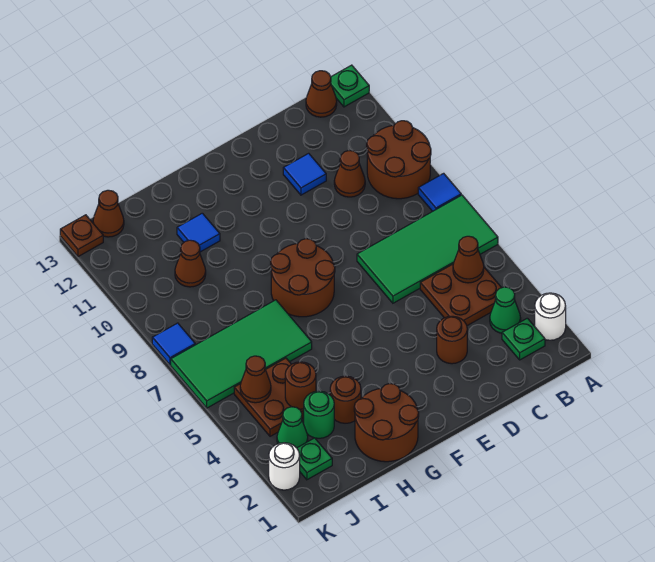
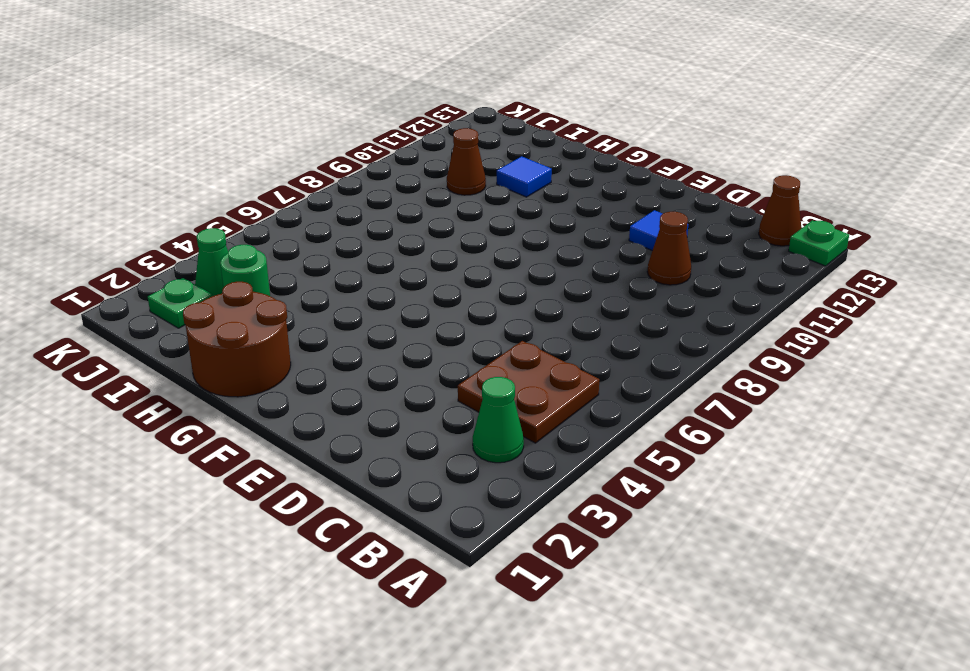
none -> white round brick A2 level 1
none -> green tile A6:D7 level 1
none -> blue tile A8 level 1

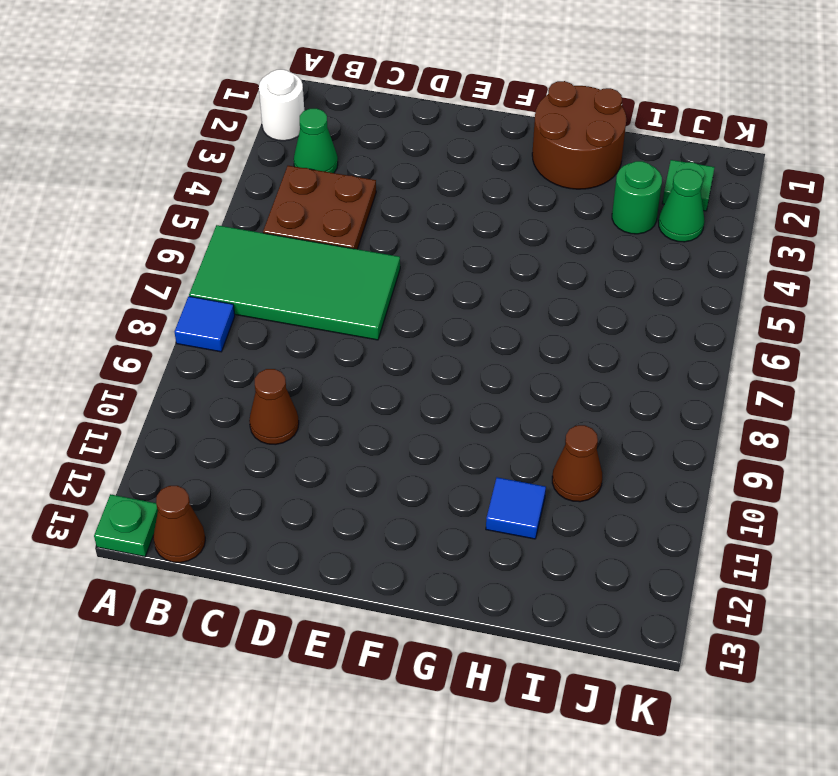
none -> brown round brick A9:B10 level 1
none -> green plate B2 level 1
none -> brown round brick D3 level 1

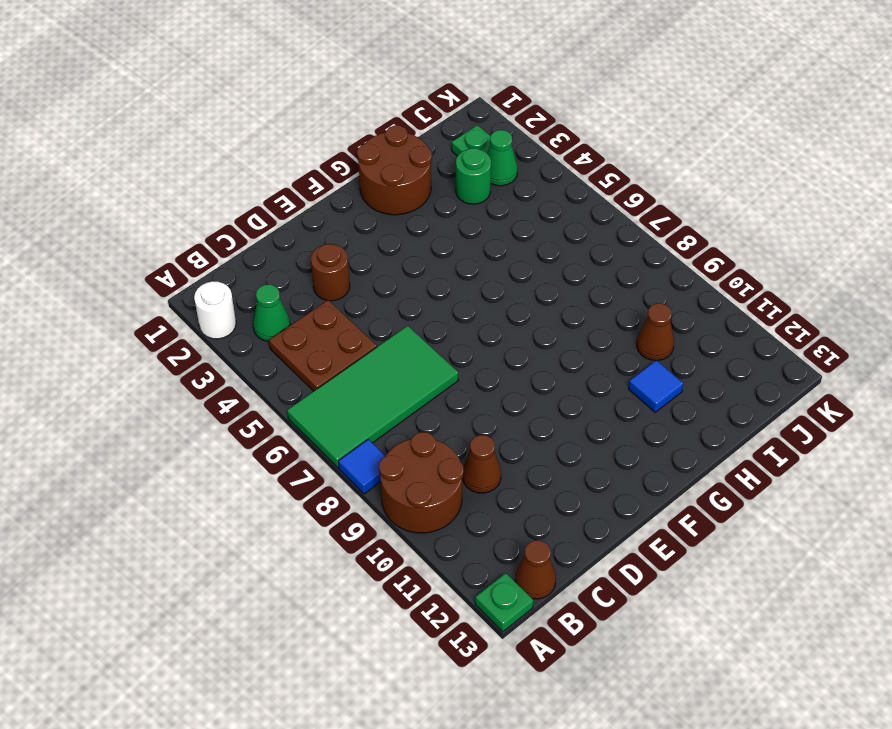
none -> green plate B2 level 1
none -> blue tile D11 level 1
none -> brown round brick F7:G8 level 1

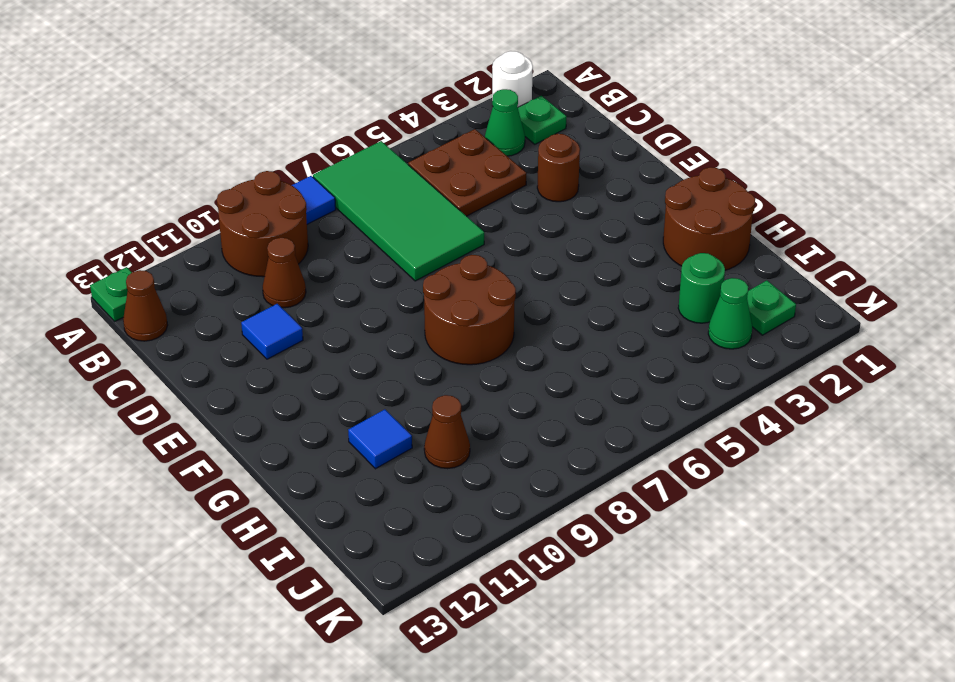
none -> brown round brick H3 level 1
none -> green tile H6:K7 level 1
none -> brown plate I4:J5 level 1

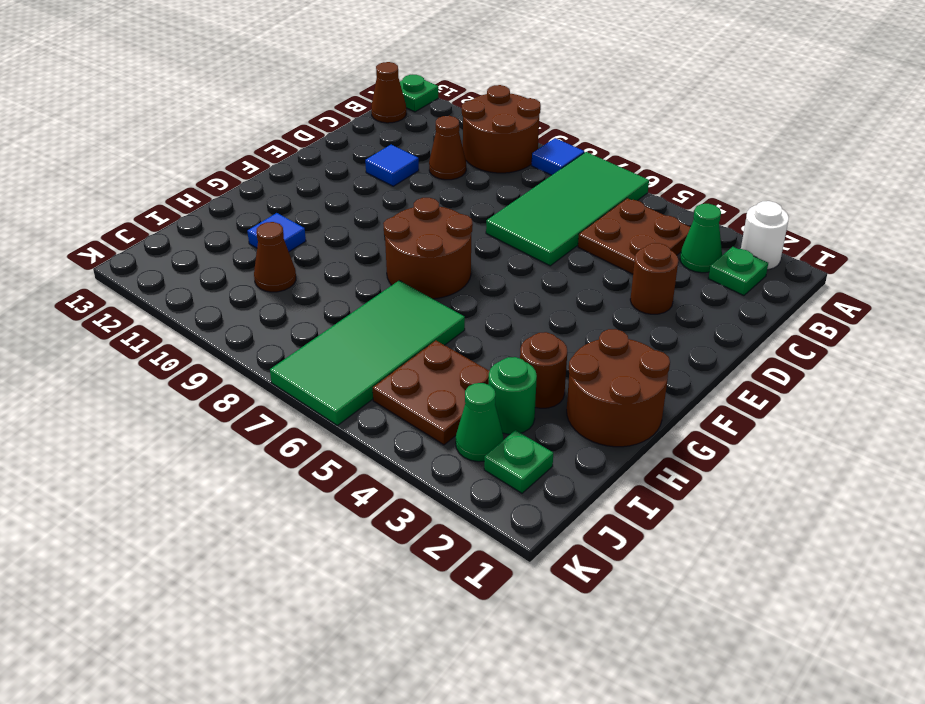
none -> brown cone J13 level 1
none -> white round brick K2 level 1
none -> blue tile K8 level 1

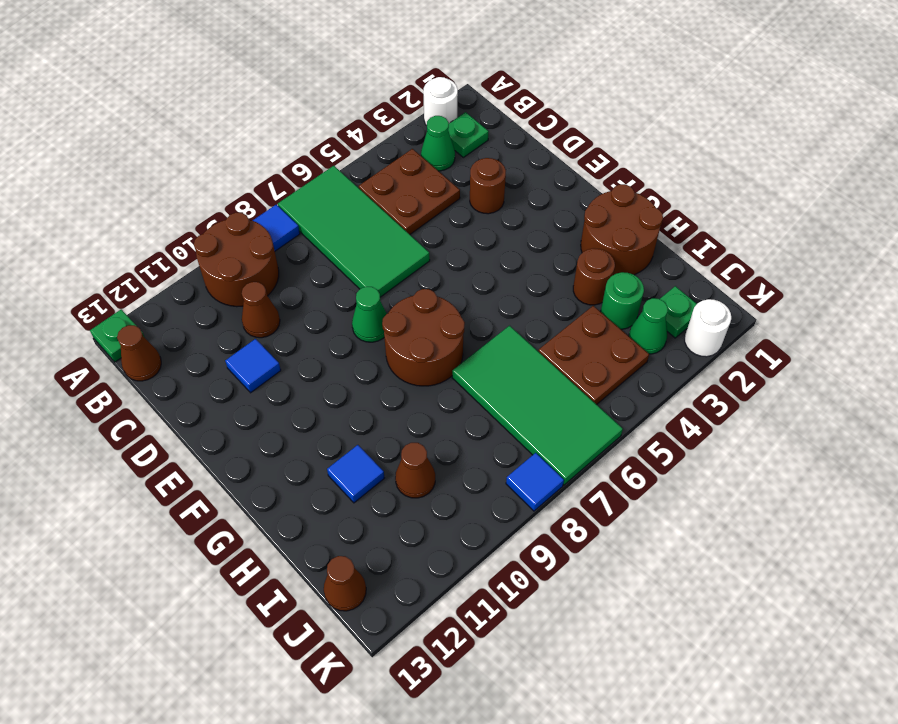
green cone E8 level 1 -> none
none -> brown plate K13 level 1
none -> brown cone B5 level 2
none -> brown round brick I4 level 2

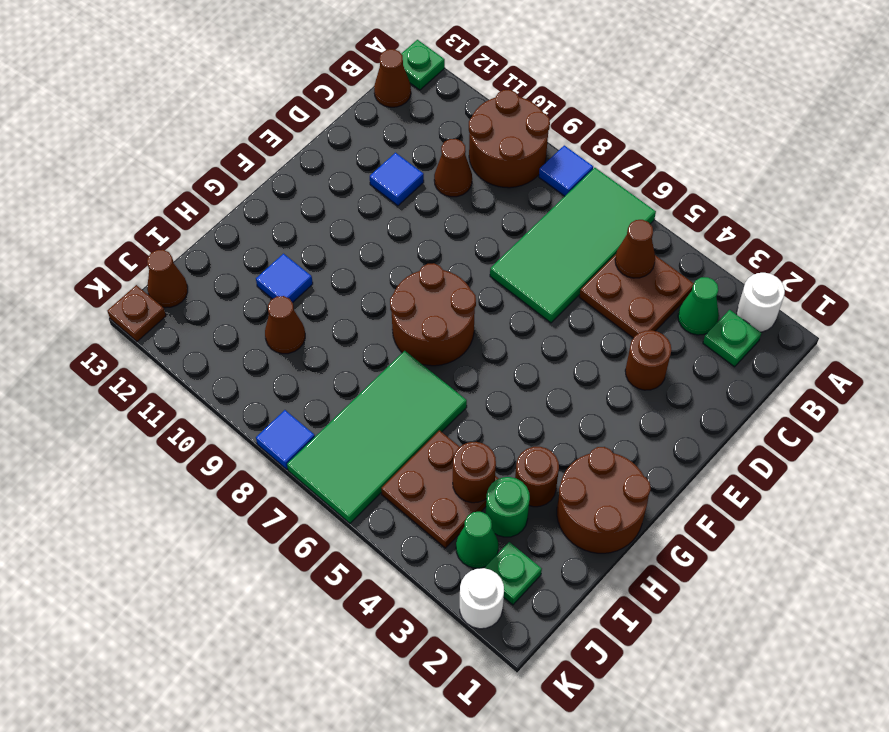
none -> brown cone J5 level 2

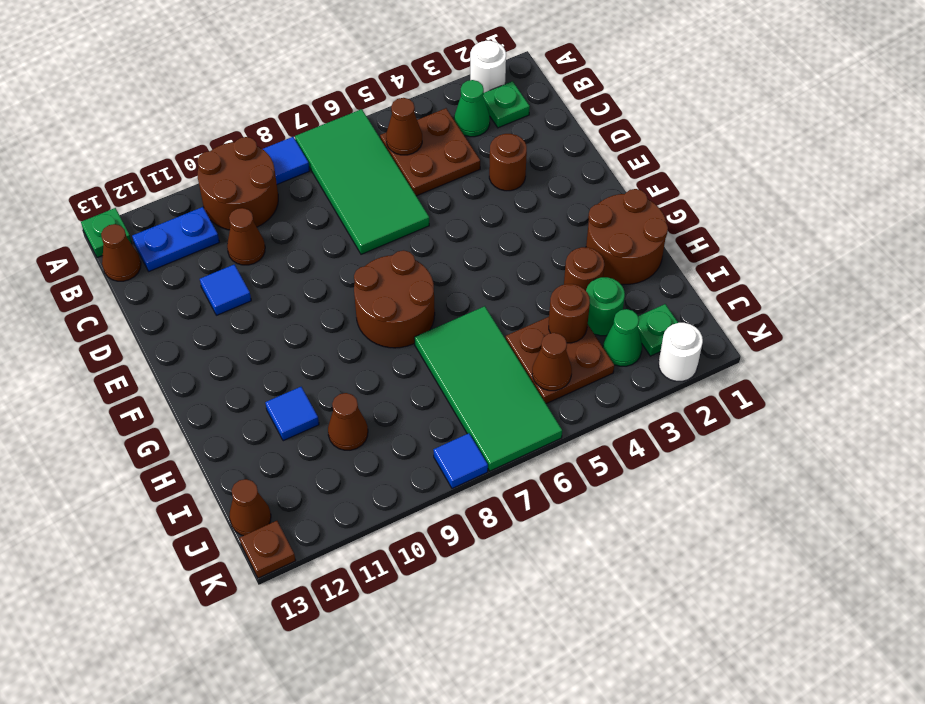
blue plate B11:B12 level 1 -> none

